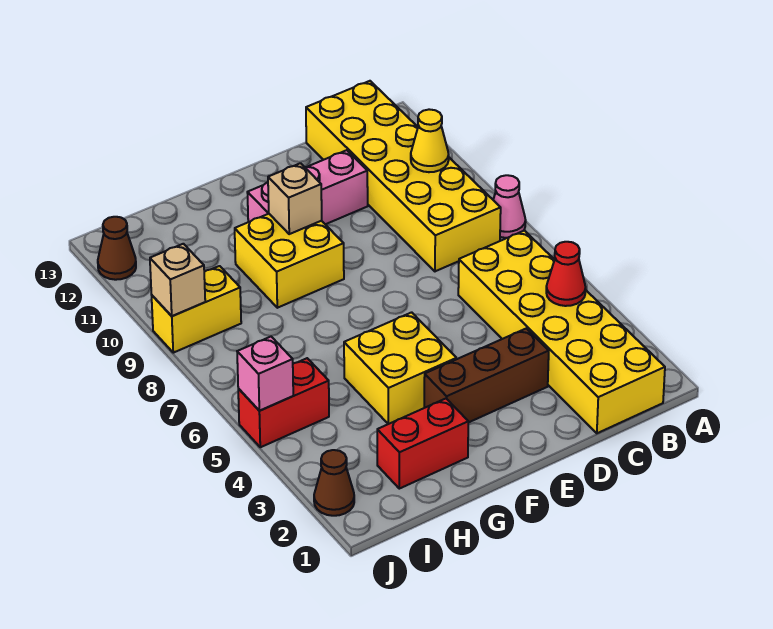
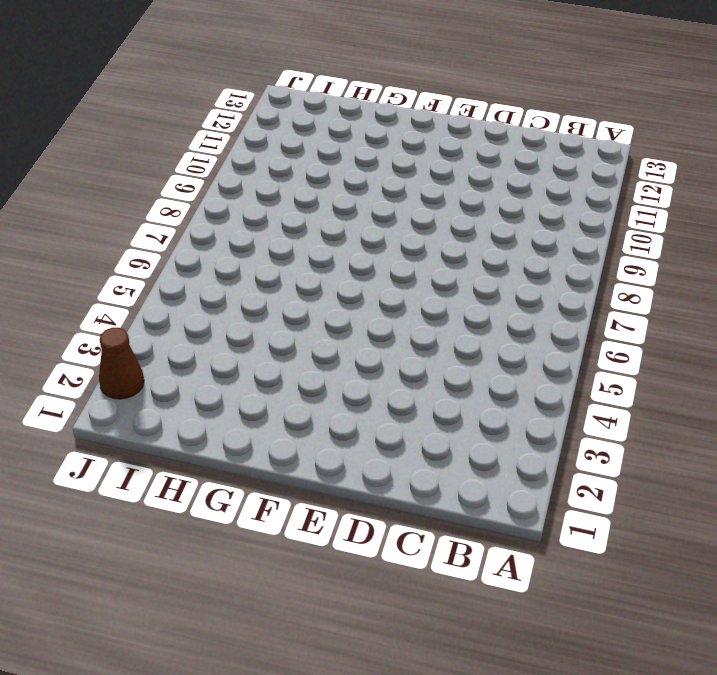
none -> pink cone A8 level 1
none -> yellow brick B1:C6 level 1
none -> yellow brick B8:C13 level 1

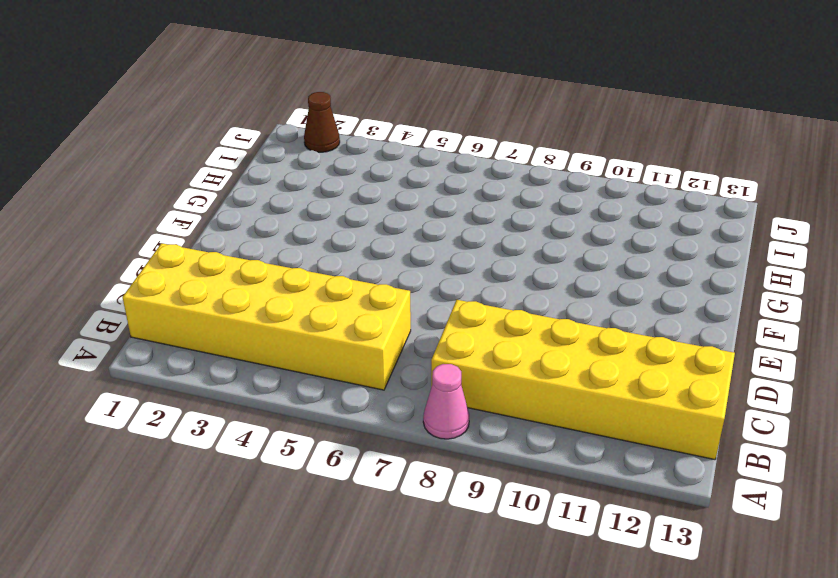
none -> brown brick D3:F3 level 1
none -> pink brick D11:F11 level 1
none -> yellow brick F4:G5 level 1

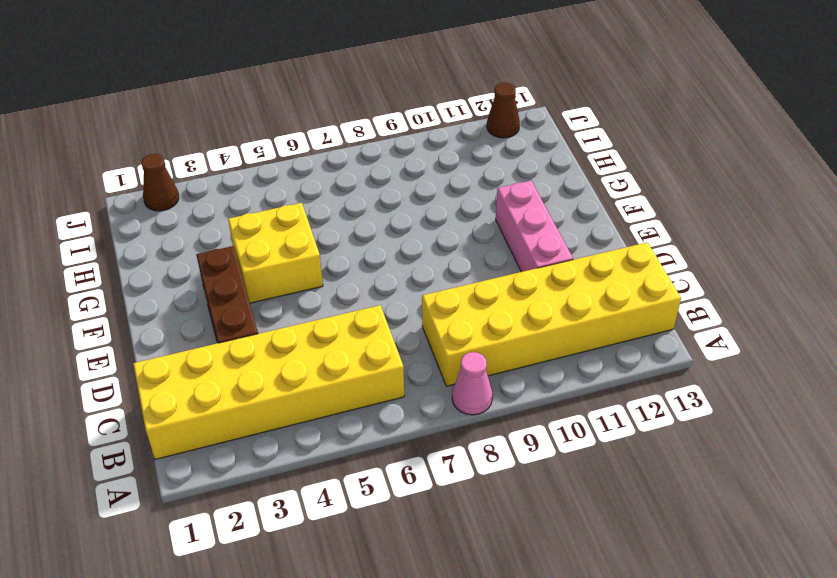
none -> yellow brick F9:G10 level 1
none -> red brick G2:H2 level 1
none -> red brick I5:J5 level 1

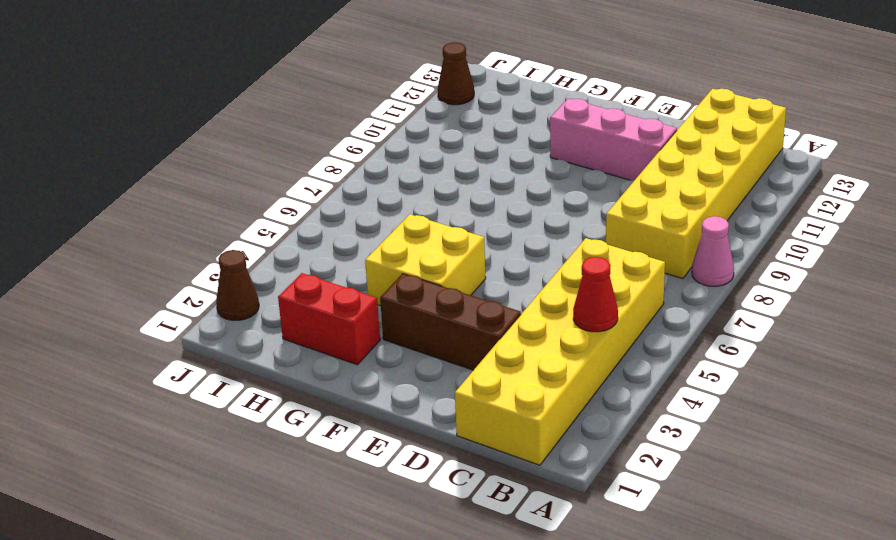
none -> yellow brick F9:G10 level 1
none -> red brick I5:J5 level 1
none -> yellow brick I9:J9 level 1

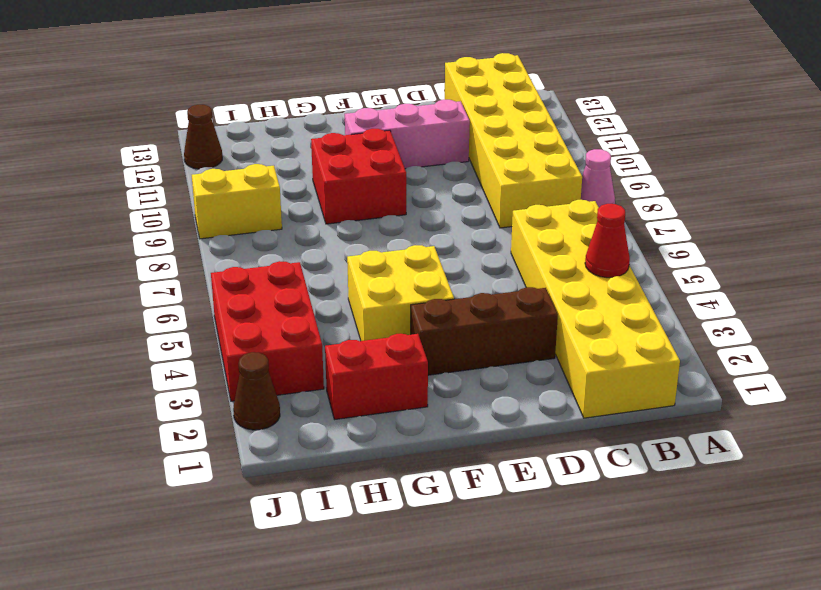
red brick F9:G10 level 1 -> yellow brick F9:G10 level 1
red brick I3:J5 level 1 -> red brick I5:J5 level 1
none -> yellow cone B10 level 2
none -> tan brick F10 level 2
none -> pink brick J5 level 2

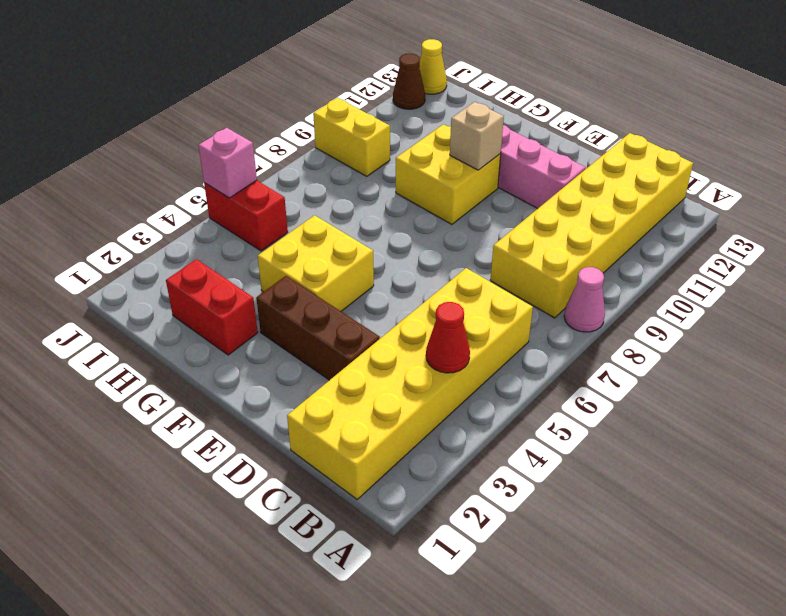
yellow cone J13 level 1 -> yellow cone B10 level 2
none -> brown cone J2 level 1
none -> tan brick J9 level 2

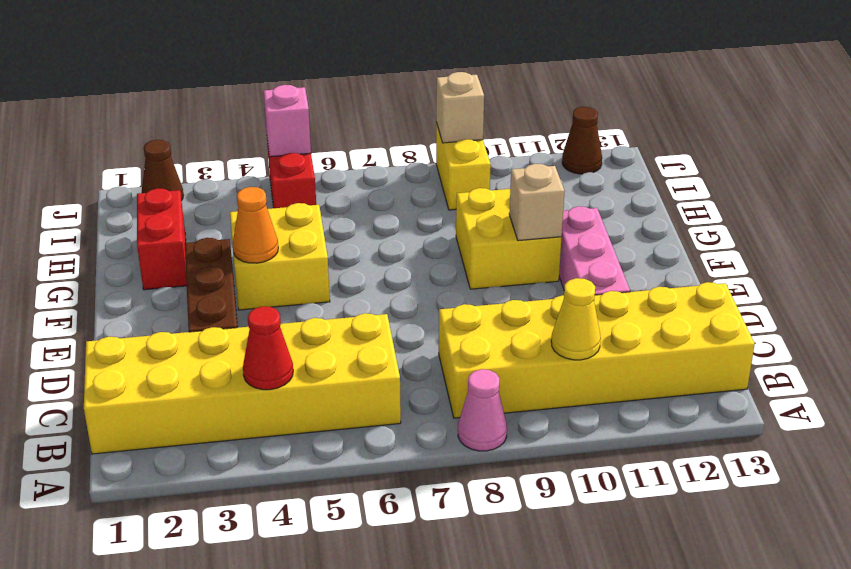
orange cone F4 level 2 -> none

